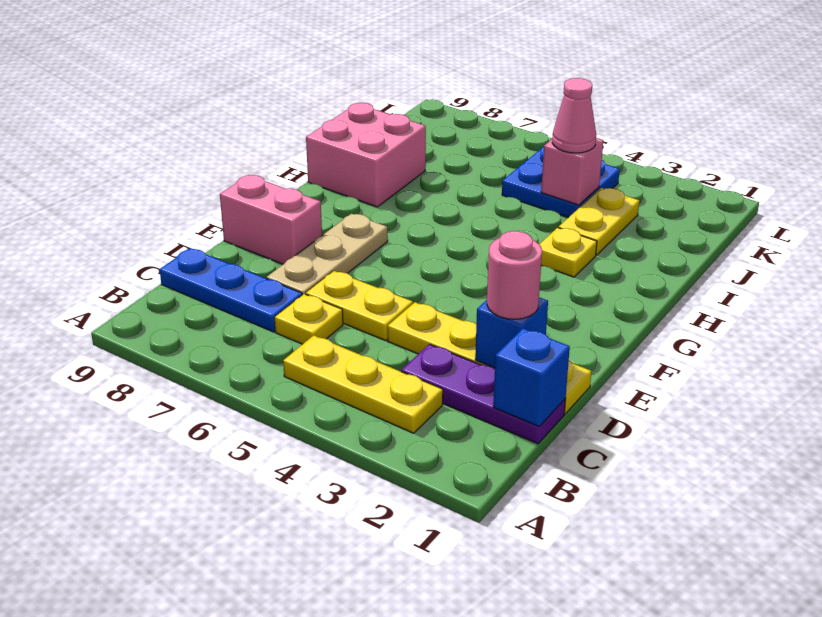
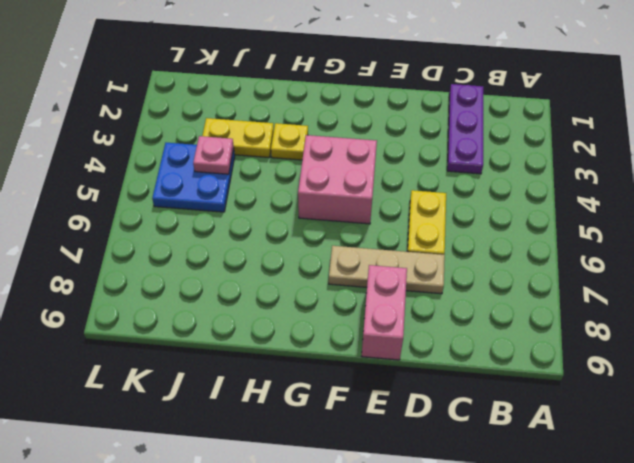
pink brick F4:G5 level 1 -> pink brick H8:I9 level 1
pink plate J4 level 2 -> pink brick J4 level 2
none -> yellow plate B3:B5 level 1
none -> yellow plate C6 level 1
none -> blue plate C7:C9 level 1

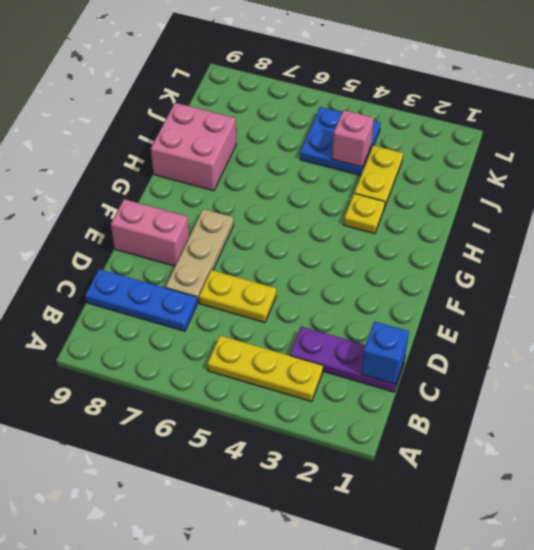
none -> yellow plate C6 level 1
none -> yellow plate D1:D4 level 1
none -> blue brick D2 level 2

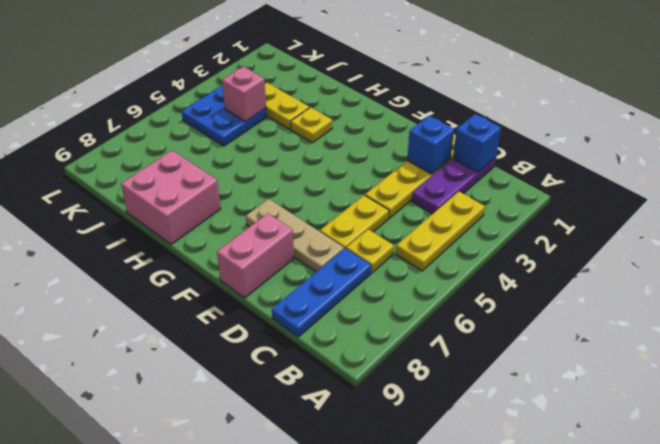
none -> pink round brick D2 level 3
none -> pink cone J4 level 3

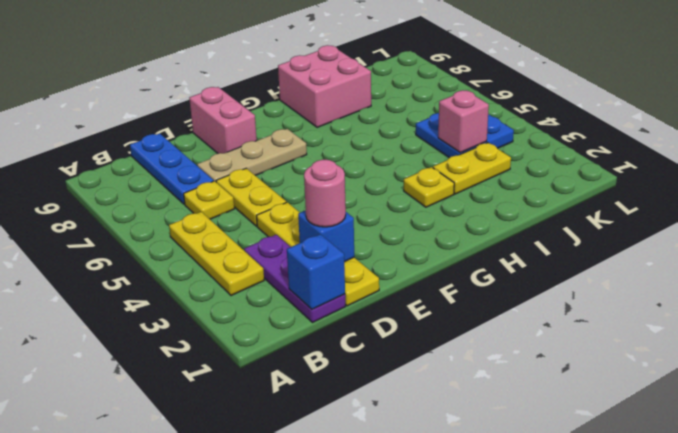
none -> pink cone J4 level 3

